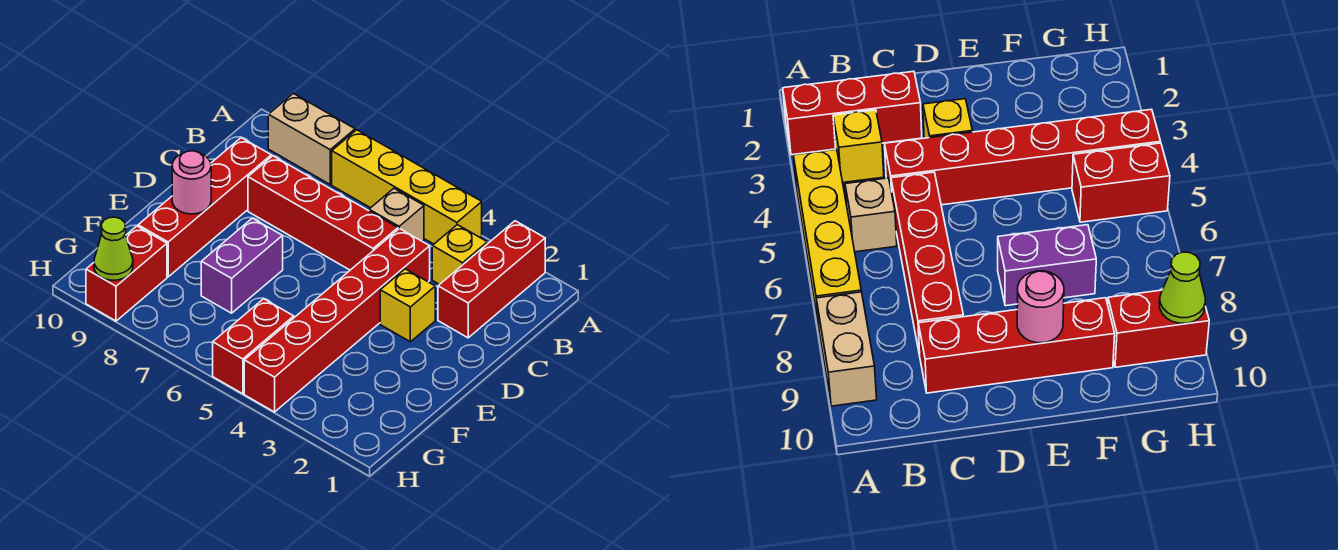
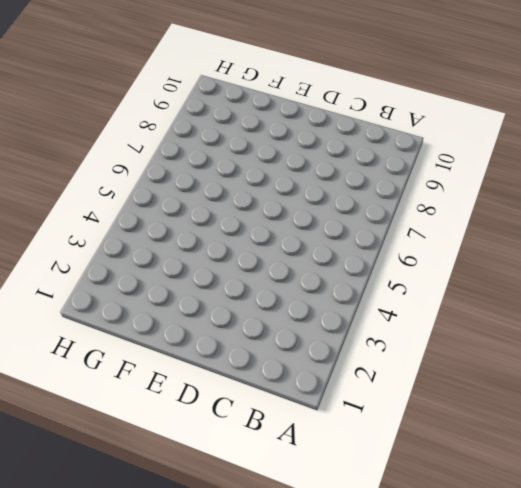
none -> red brick A2:C2 level 1
none -> yellow brick A4:A7 level 1
none -> tan brick A8:A9 level 1

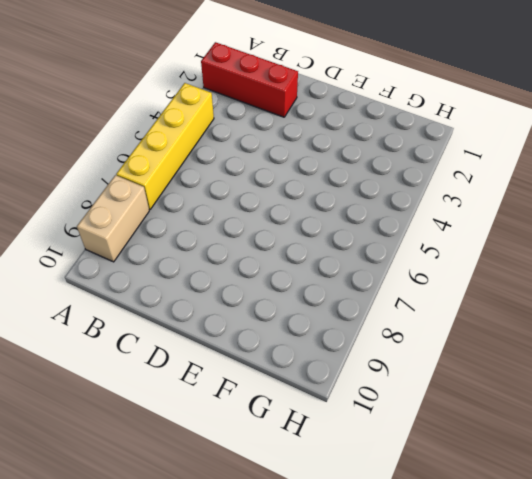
none -> yellow brick B3 level 1
none -> tan brick B5 level 1
none -> red brick C4:H4 level 1

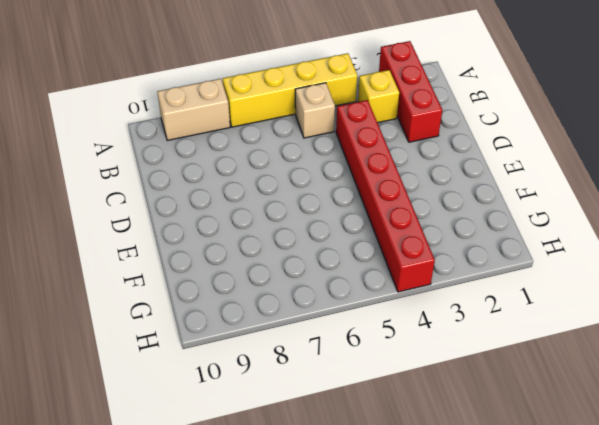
none -> red brick C5:C8 level 1
none -> red brick C9:F9 level 1
none -> yellow brick D3 level 1

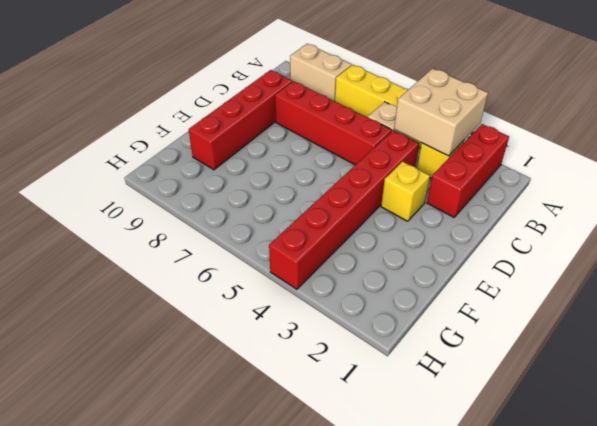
tan brick A3:B4 level 2 -> none
none -> purple brick E7:F7 level 1
none -> red brick G5:H5 level 1
none -> red brick G9:H9 level 1

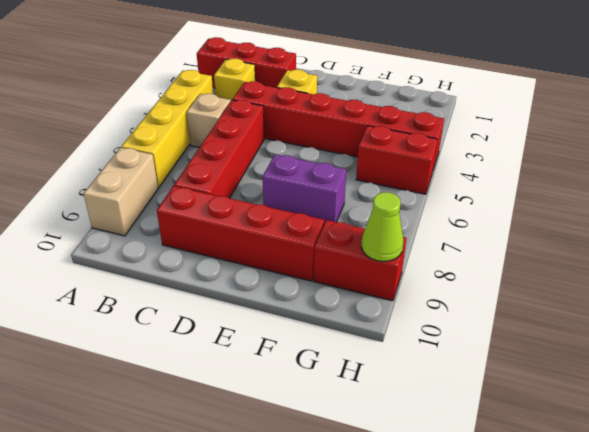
none -> pink round brick E9 level 2

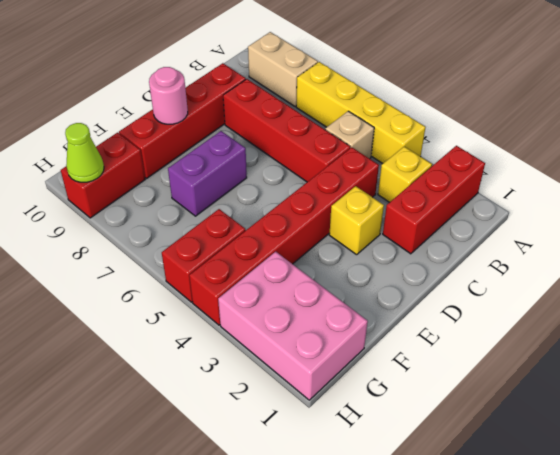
pink brick G1:H3 level 1 -> none

